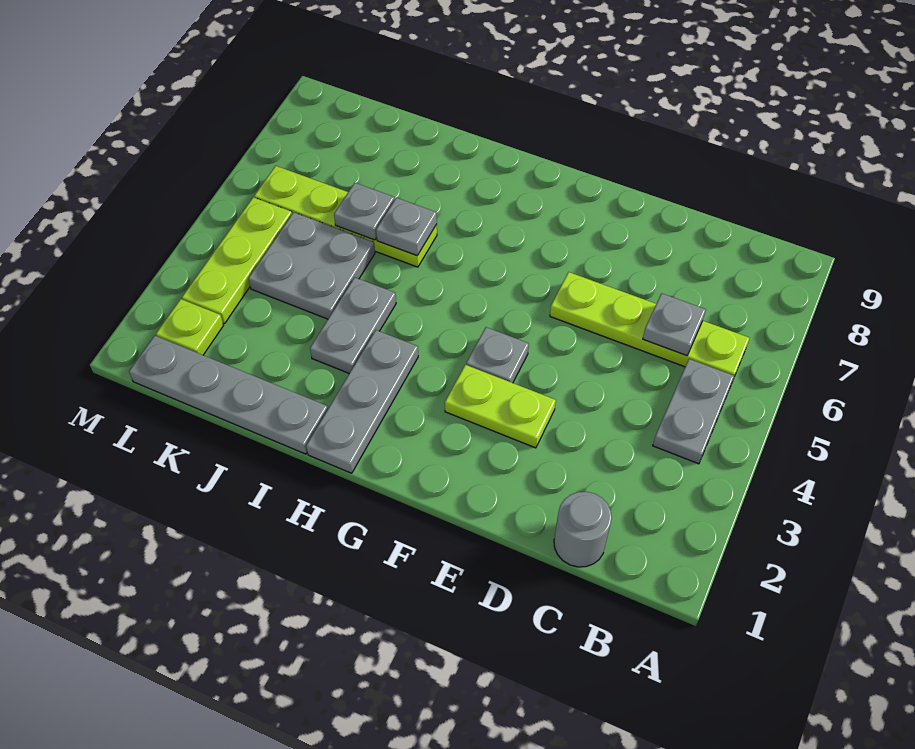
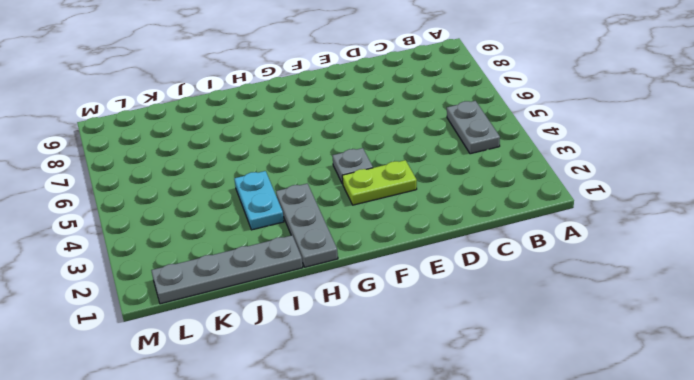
cyan plate I3:I4 level 1 -> grey plate I3:I4 level 1
none -> lime plate B6:E6 level 1
none -> grey round brick C1 level 1
none -> lime plate I6:L6 level 1

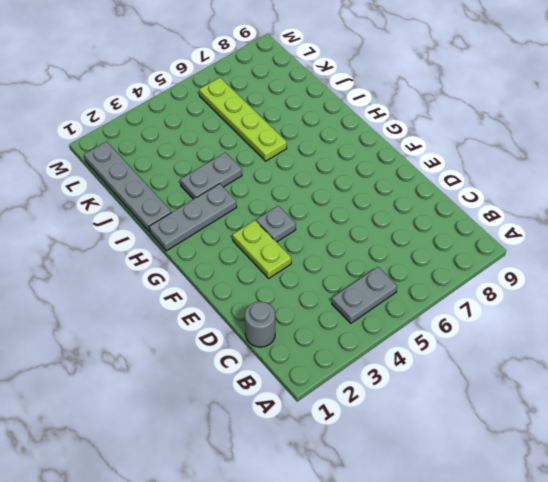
none -> lime plate B6:E6 level 1
none -> grey plate J4:K5 level 1
none -> lime plate L2 level 1

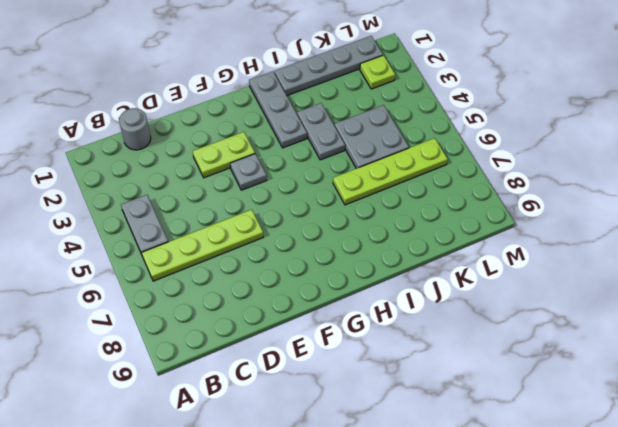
none -> lime plate L3:L5 level 1
none -> grey plate C6 level 2
none -> grey plate I6 level 2

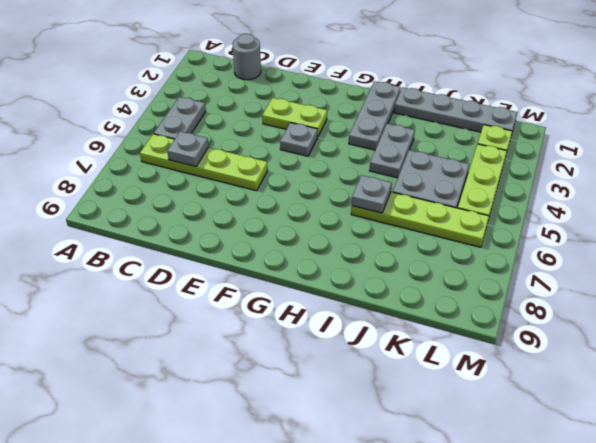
none -> grey plate J6 level 2

